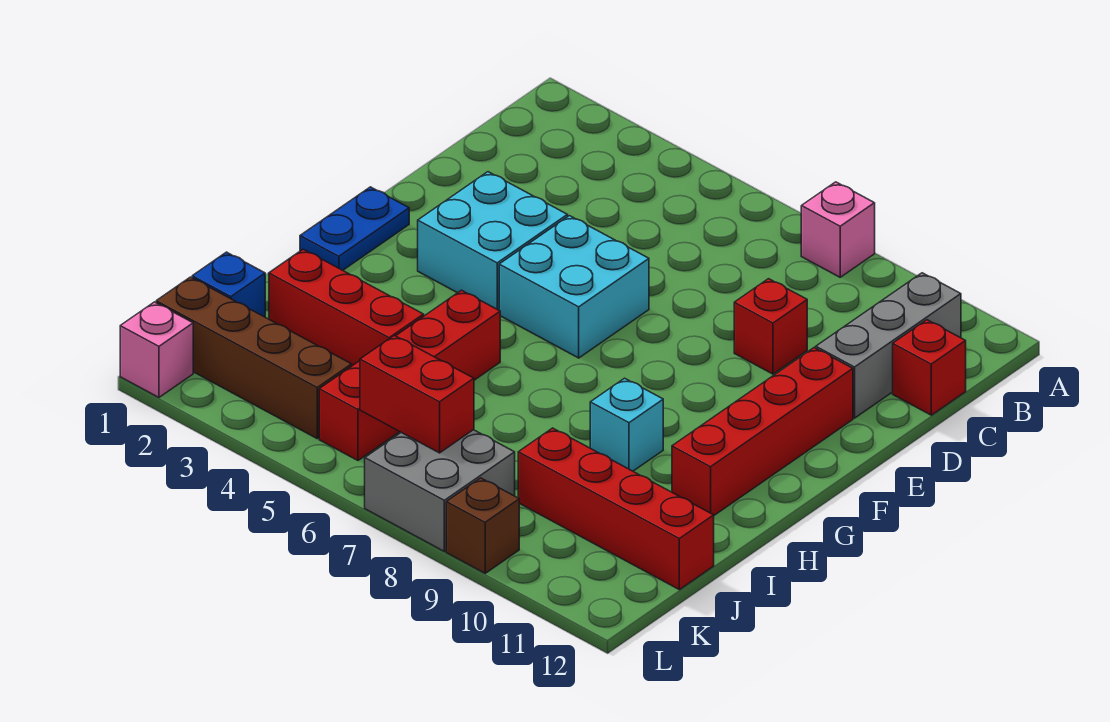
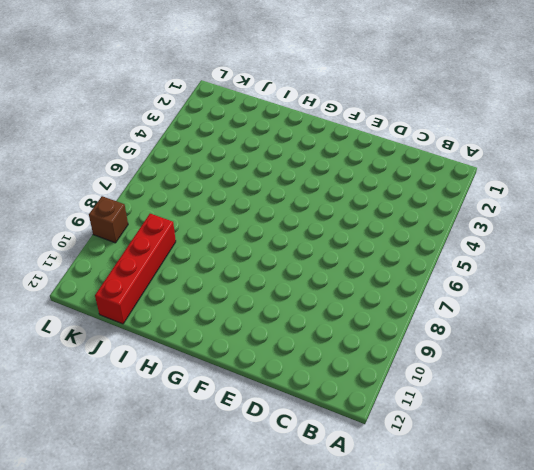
none -> pink brick A8 level 1
none -> grey brick B11:D11 level 1
none -> red brick C12 level 1

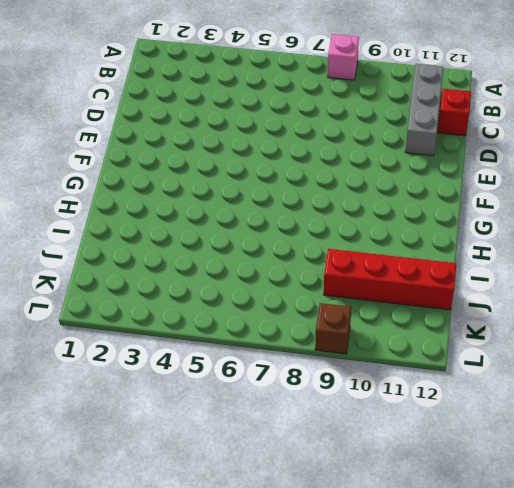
none -> red brick D9 level 1
none -> cyan brick E3:F4 level 1
none -> cyan brick E5:F6 level 1

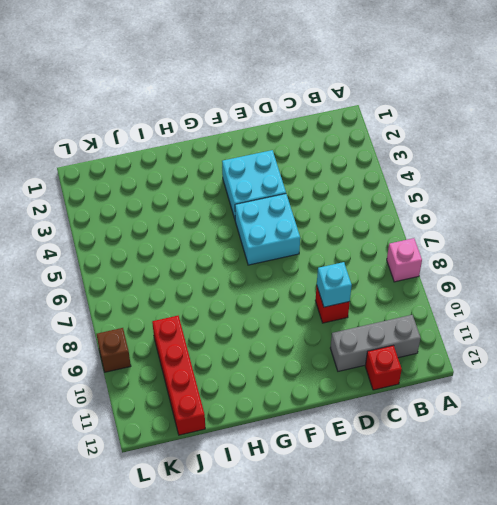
cyan brick D9 level 2 -> cyan brick H9 level 1
none -> red brick E11:H11 level 1
none -> blue plate F1:G1 level 1
none -> red brick H5:K5 level 1

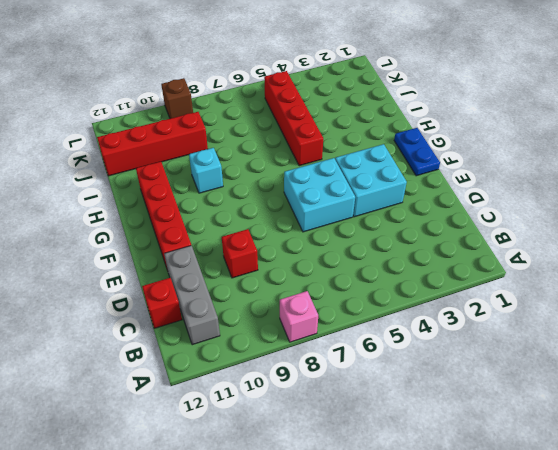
none -> red brick I2:I4 level 1
none -> blue brick J1 level 1
none -> brown brick K1:K4 level 1

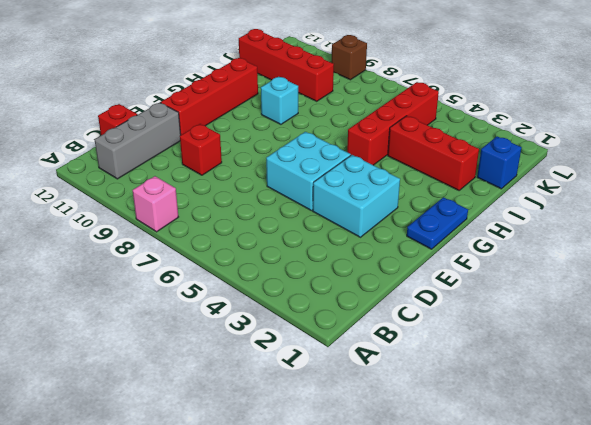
none -> brown brick K1:K4 level 1
none -> grey brick K7:L8 level 1
none -> pink brick L1 level 1

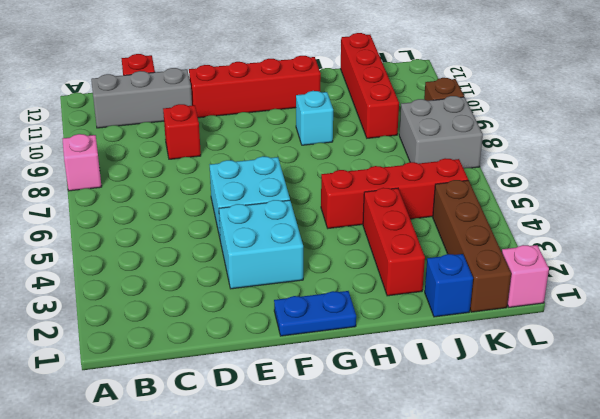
none -> red brick K6:K7 level 2

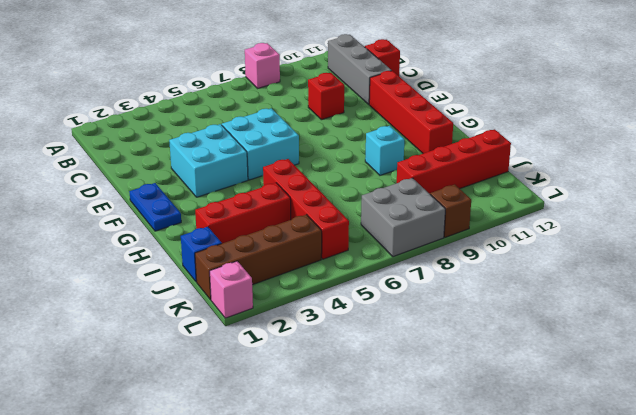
none -> red brick K6:K7 level 2

